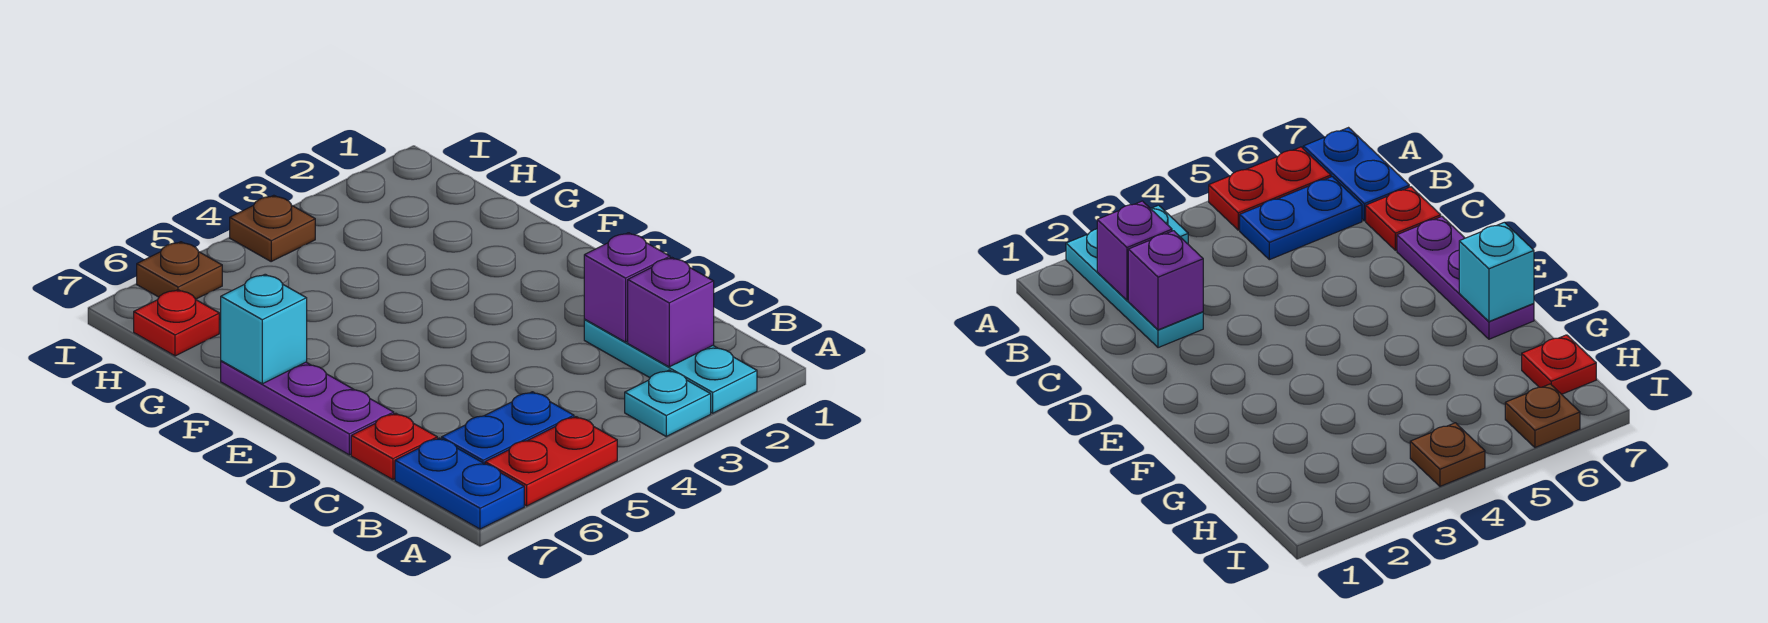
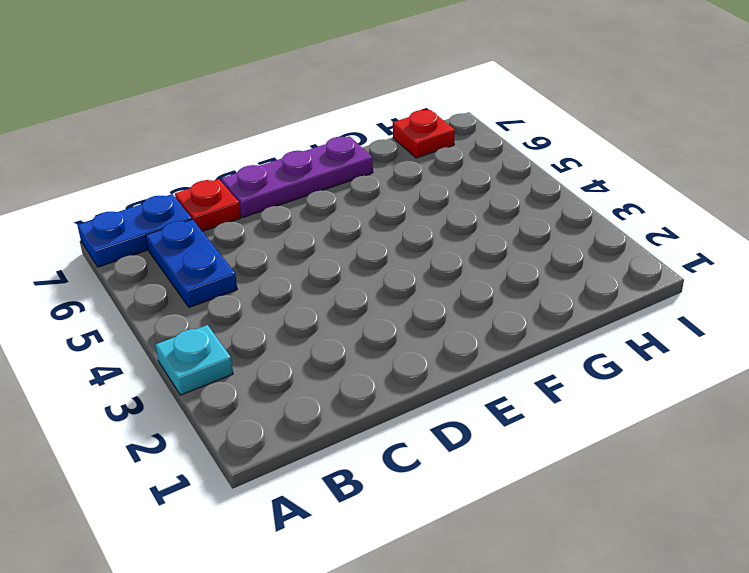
none -> cyan plate A2:C2 level 1
none -> red plate A5:A6 level 1
none -> brown plate I4 level 1

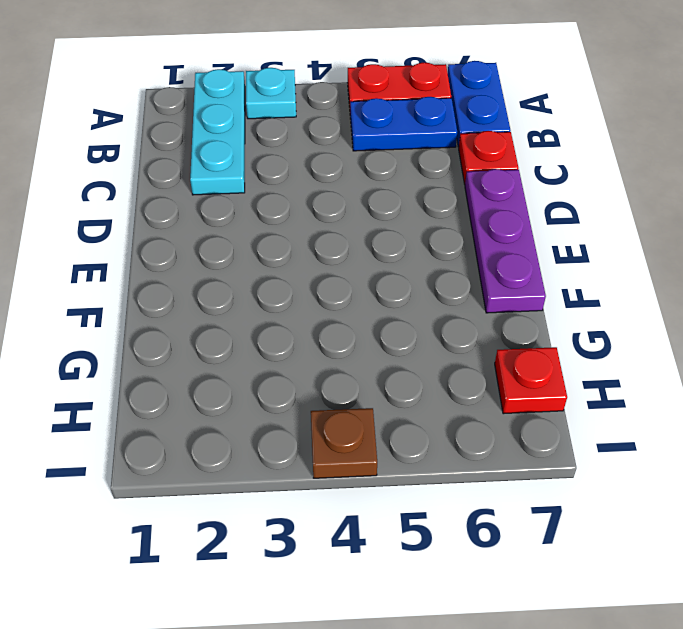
none -> brown plate I6 level 1
none -> purple brick B2 level 2
none -> purple brick C2 level 2

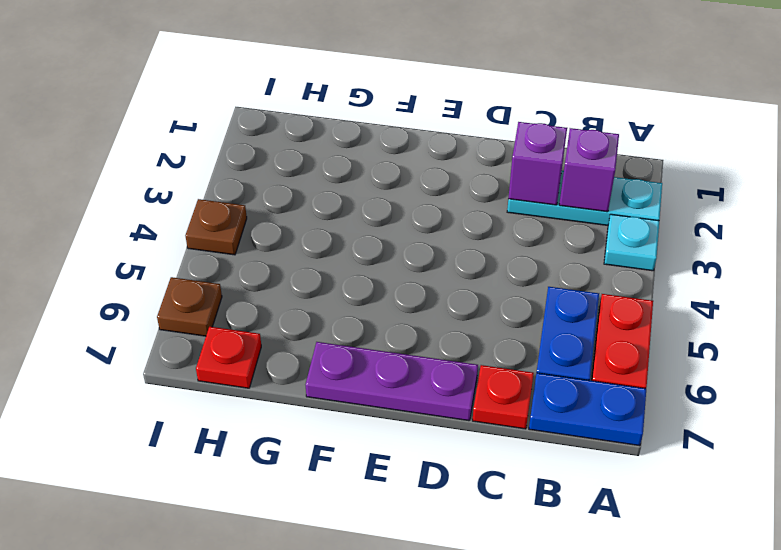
none -> cyan brick F7 level 2

